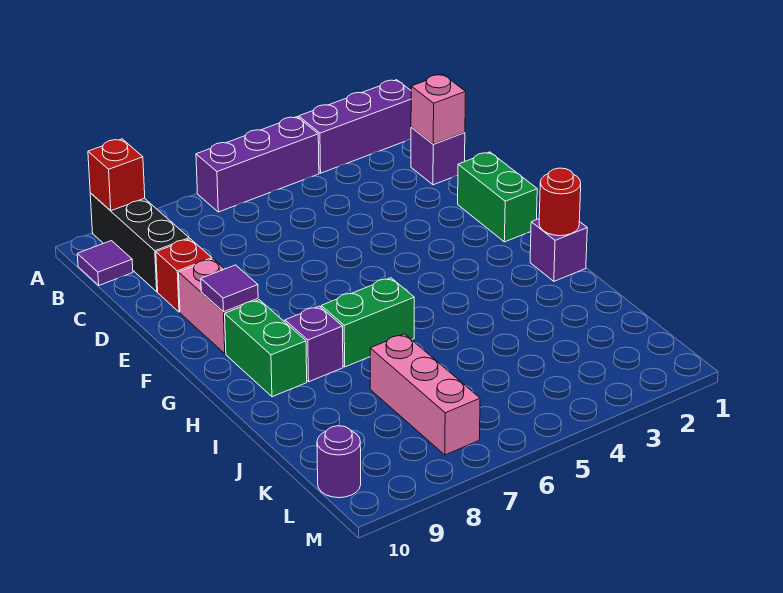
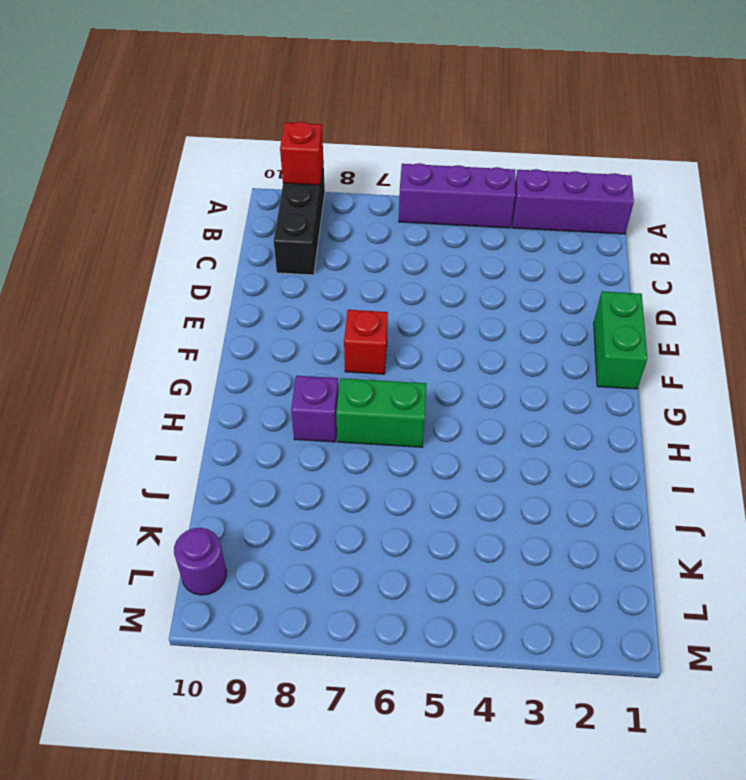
red brick F7 level 1 -> red brick D9 level 1
none -> purple tile B10 level 1
none -> purple brick C1 level 1
none -> pink brick E9:F9 level 1

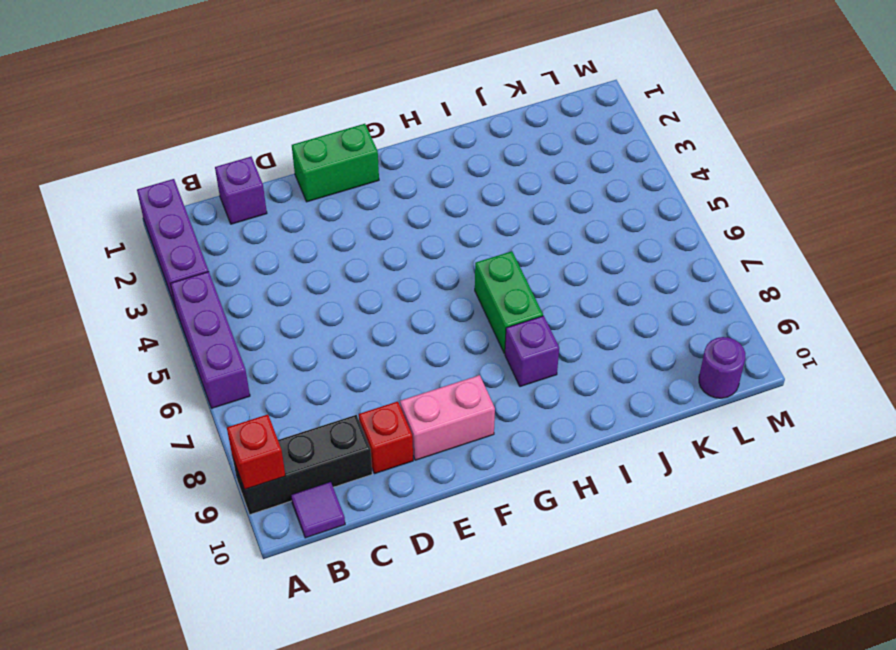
none -> green brick G9:H9 level 1
none -> purple brick H1 level 1
none -> pink brick J7:L7 level 1

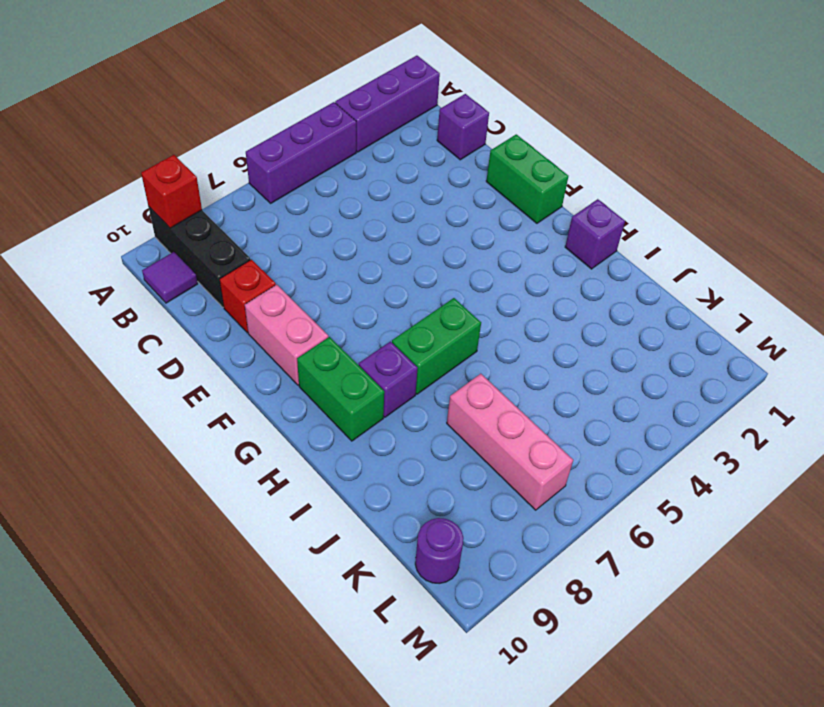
none -> pink brick C1 level 2
none -> purple tile F9 level 2
none -> red round brick H1 level 2

